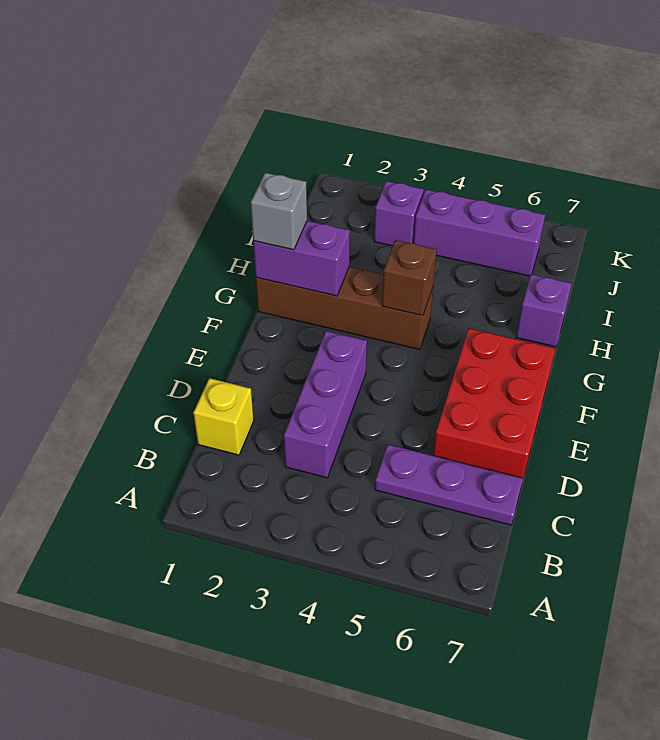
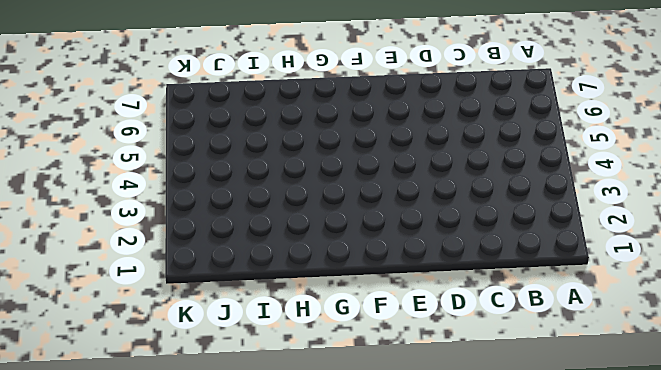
none -> yellow brick C1 level 1
none -> purple brick C3:E3 level 1

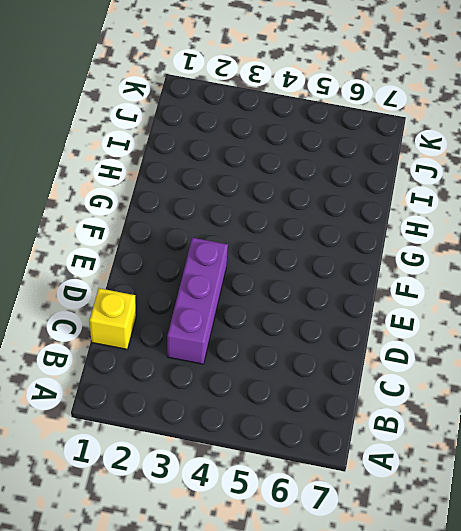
none -> purple plate C5:C7 level 1
none -> red brick D6:F7 level 1

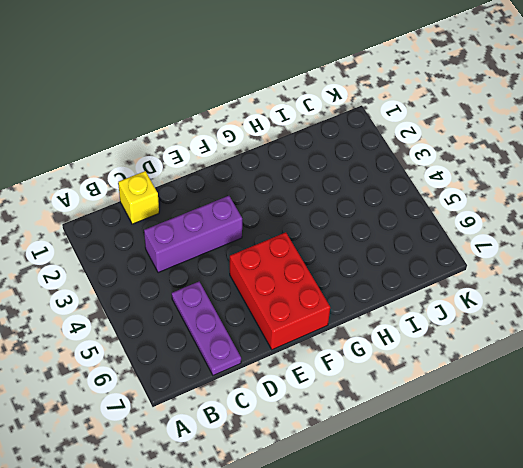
red brick E5:F7 level 1 -> red brick D6:F7 level 1
none -> brown brick G1:G4 level 1
none -> purple brick H7 level 1

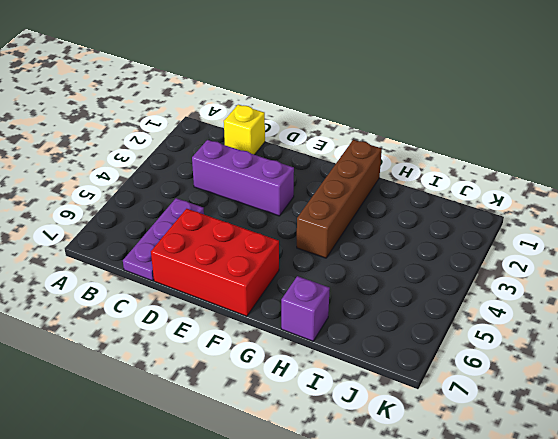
none -> purple brick J3 level 1
none -> purple brick J4:J6 level 1

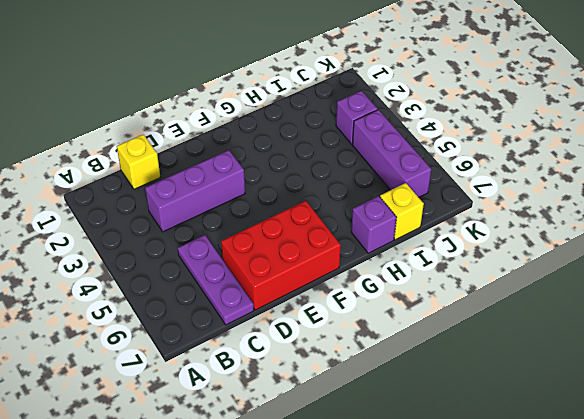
yellow brick I7 level 1 -> none
none -> brown brick G1:G4 level 1
none -> purple brick G1:G2 level 2

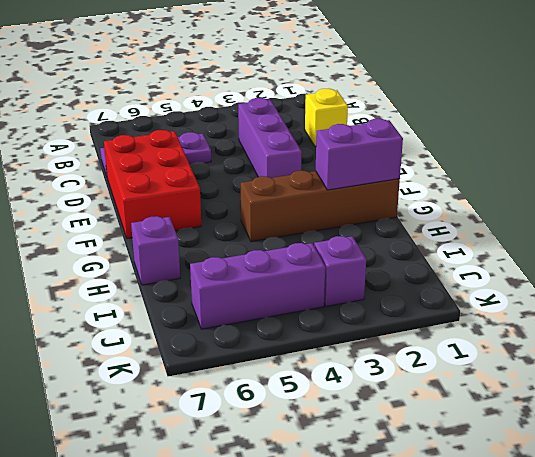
none -> brown brick G4 level 2
none -> grey brick G1 level 3

